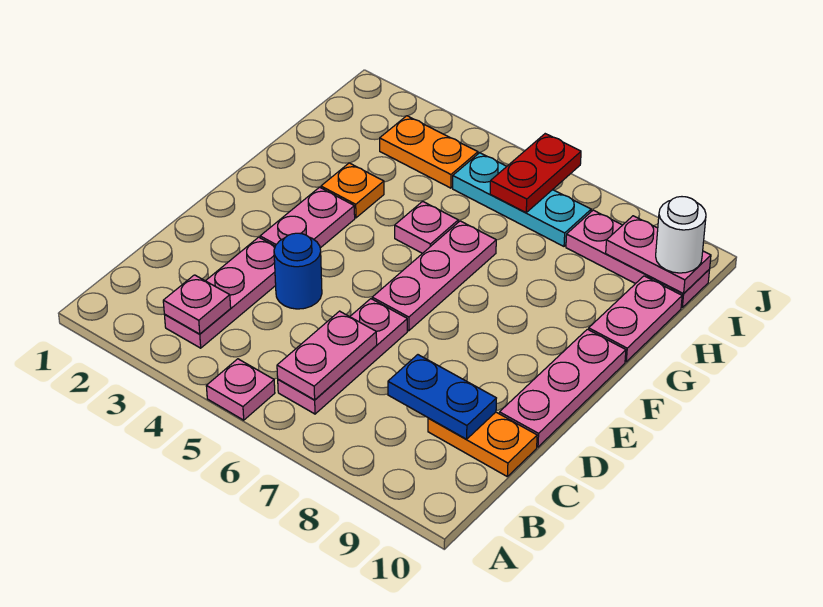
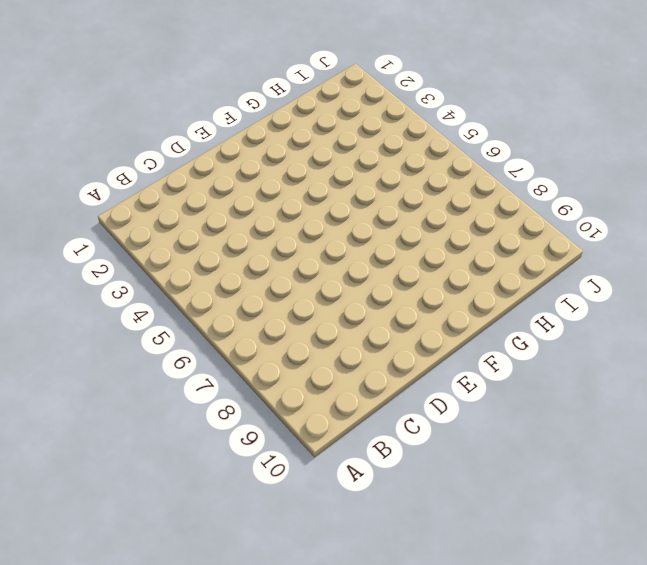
none -> pink plate A5 level 1
none -> pink plate B3:D3 level 1
none -> pink plate B6:D6 level 1

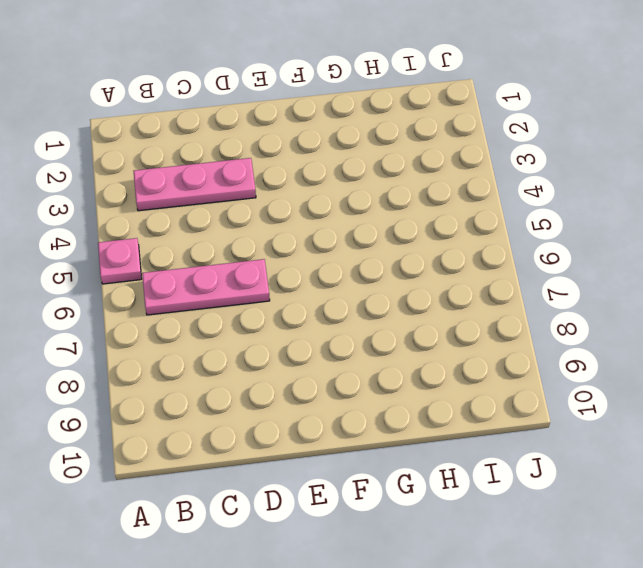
none -> orange plate C9:C10 level 1
none -> blue round brick D4 level 1
none -> pink plate D10:F10 level 1

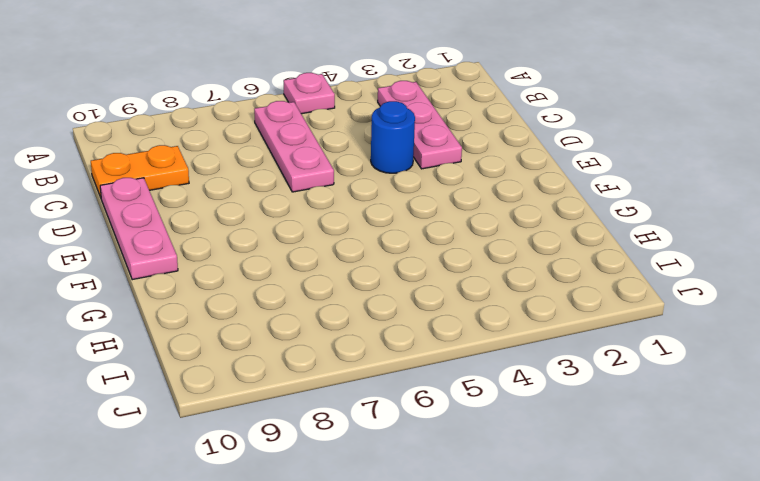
none -> pink plate E3:F3 level 1
none -> pink plate E6:G6 level 1
none -> orange plate G3 level 1

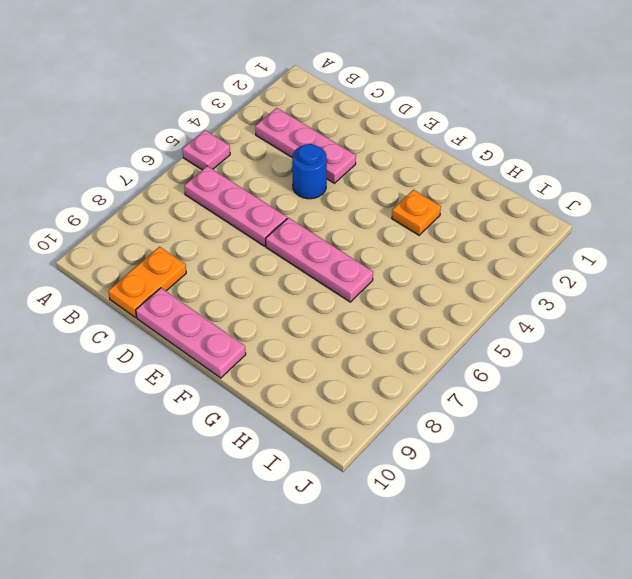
none -> pink plate E3:F3 level 1
none -> pink plate G5 level 1
none -> pink plate G10:H10 level 1

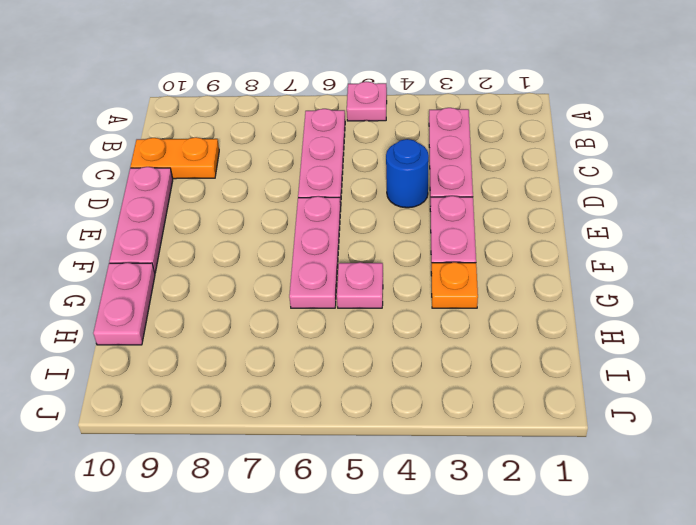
none -> orange plate I3:I4 level 1
none -> cyan plate I5:I7 level 1
none -> pink plate I8:I10 level 1

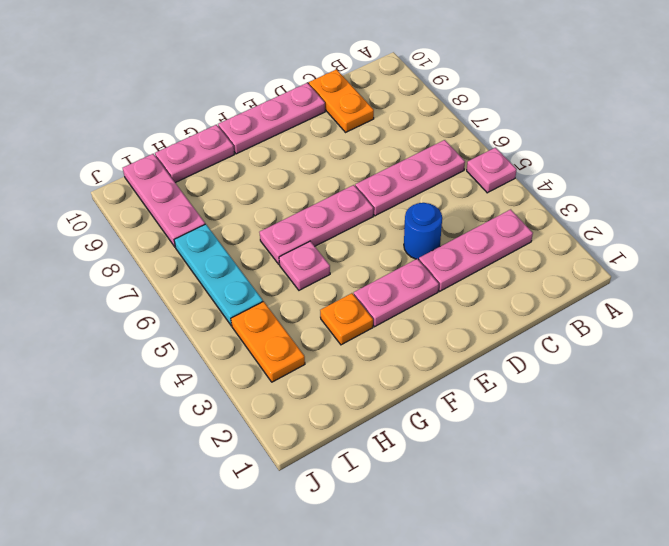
none -> pink plate B3 level 2
none -> pink plate B6:C6 level 2
none -> blue plate C8:C9 level 2

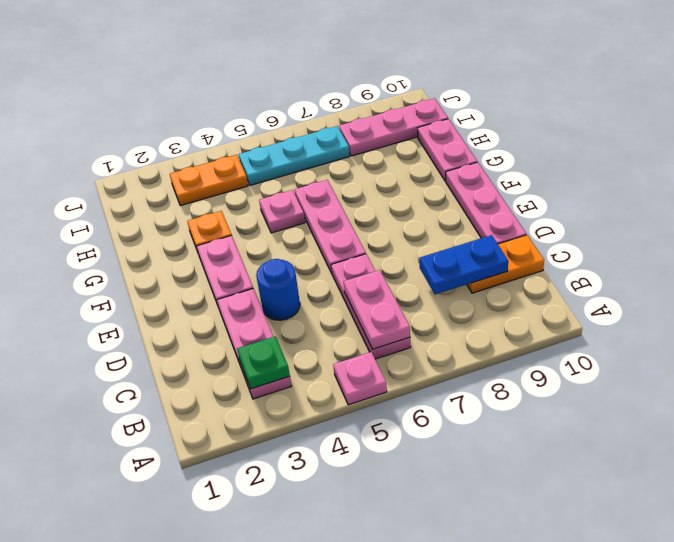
green plate B3 level 2 -> pink plate B3 level 2
none -> red plate I6:J6 level 2
none -> pink plate I9:I10 level 2
none -> white round brick I10 level 3

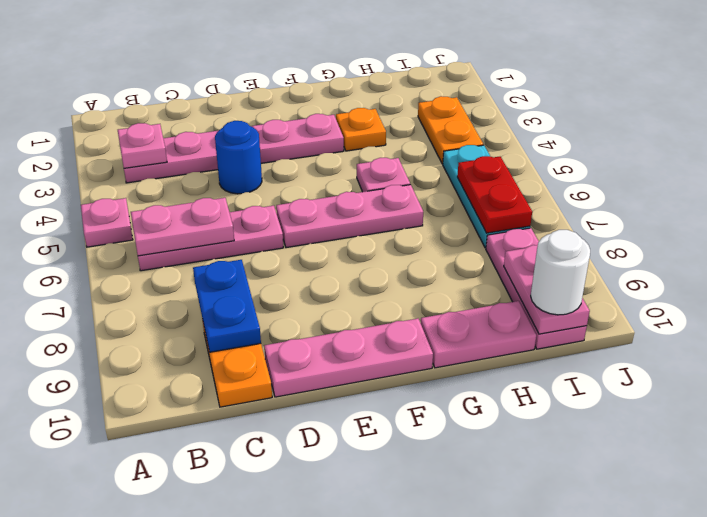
red plate I6:I7 level 2 -> red plate I6:J6 level 2

